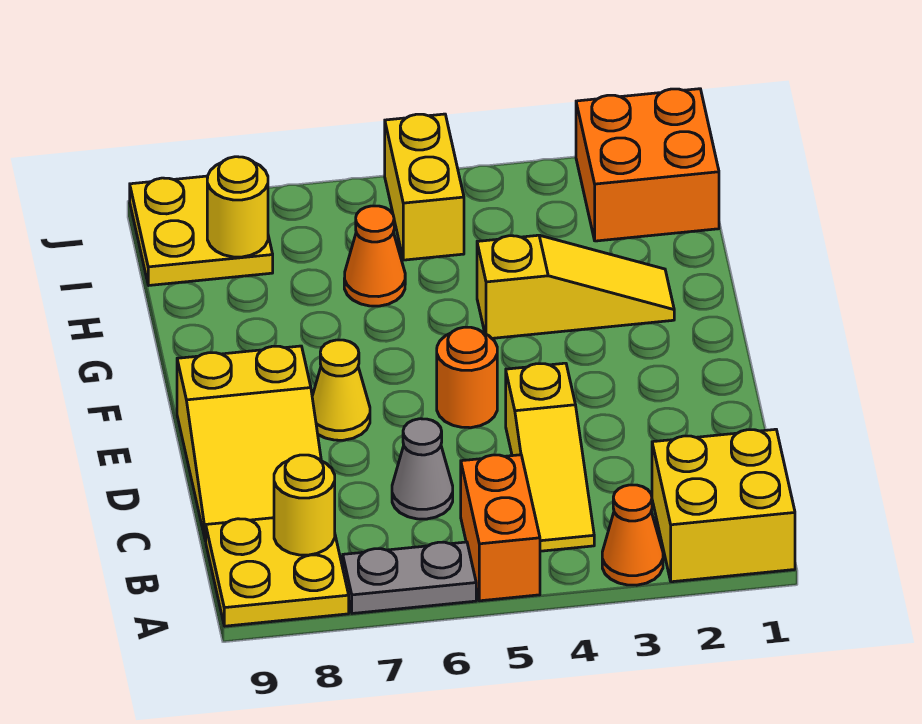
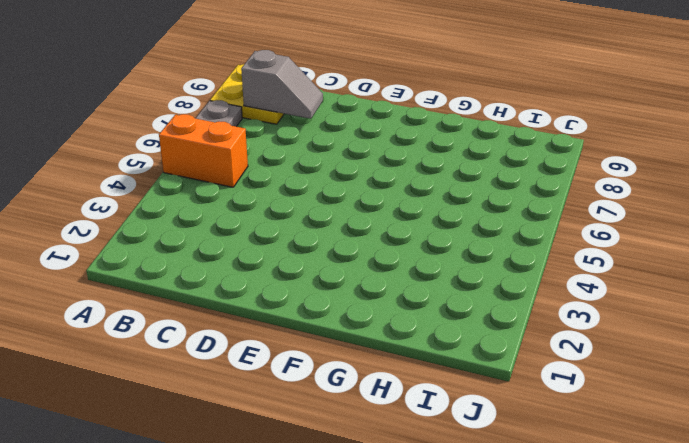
grey slope B8:C8 level 2 top B -> yellow round brick B8 level 2
none -> yellow brick A1:B2 level 1
none -> orange cone A3 level 1
none -> yellow slope B4:D4 level 1 top D

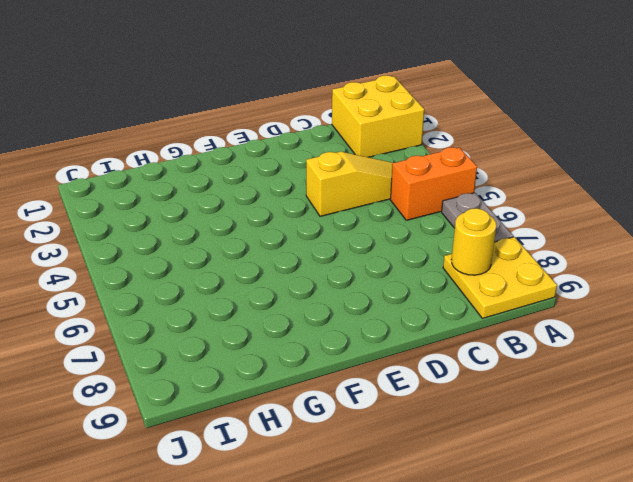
none -> orange cone A3 level 1
none -> grey cone C6 level 1
none -> yellow slope C8:E9 level 1 top E

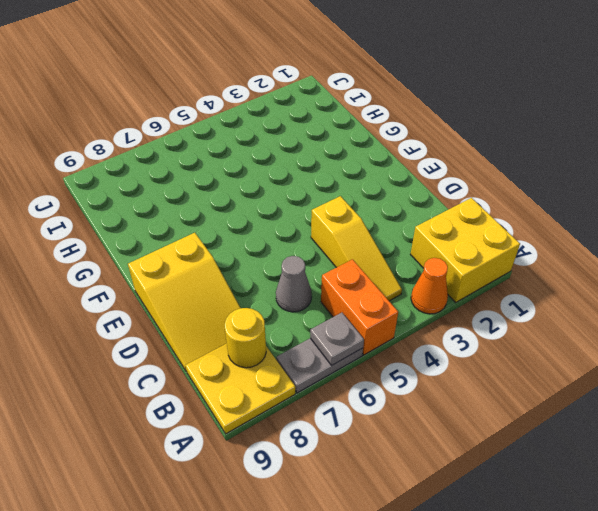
grey plate A6 level 2 -> none
none -> orange round brick E5 level 1
none -> yellow cone E7 level 1
none -> yellow slope G2:G4 level 1 top 4

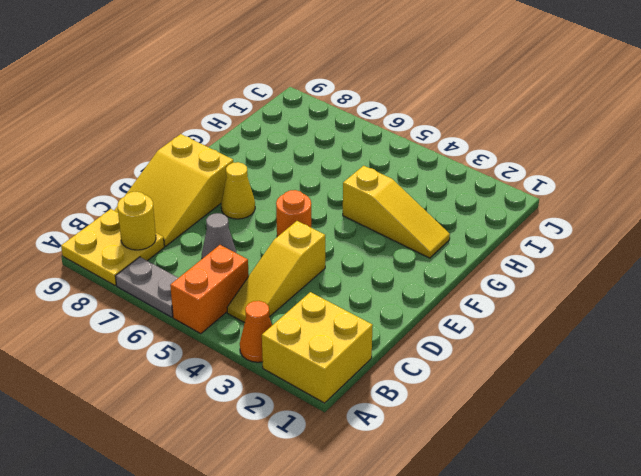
none -> orange cone H6 level 1
none -> orange brick I1:J2 level 1
none -> yellow brick I5:J5 level 1

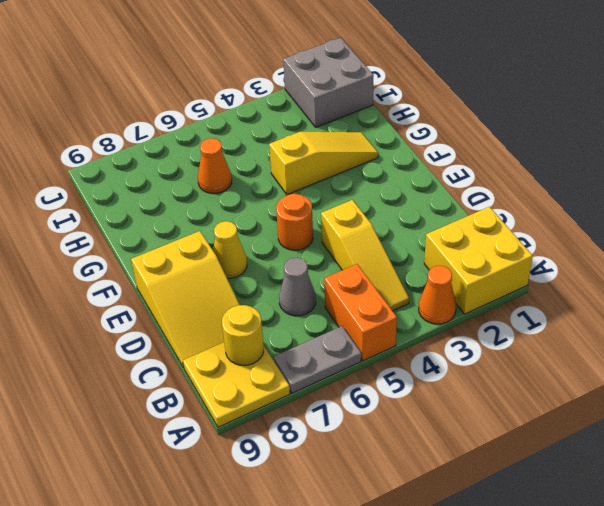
grey brick I1:J2 level 1 -> orange brick I1:J2 level 1
none -> yellow brick I5:J5 level 1
none -> yellow plate I8:J9 level 1
none -> yellow round brick I8 level 2

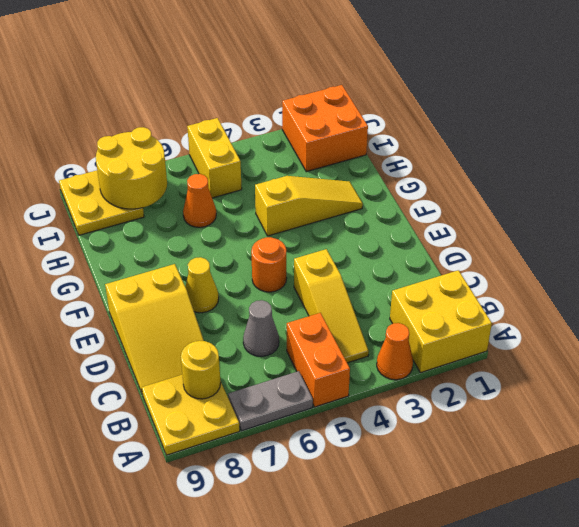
yellow round brick I7:J8 level 2 -> yellow round brick I8 level 2

